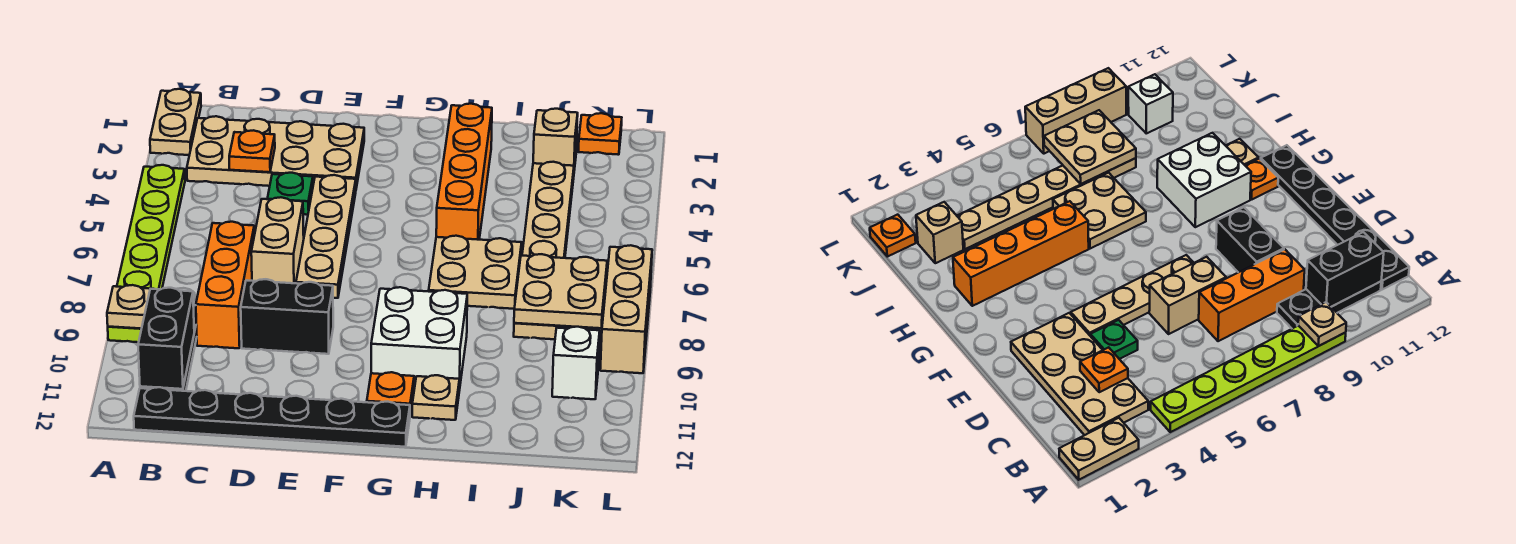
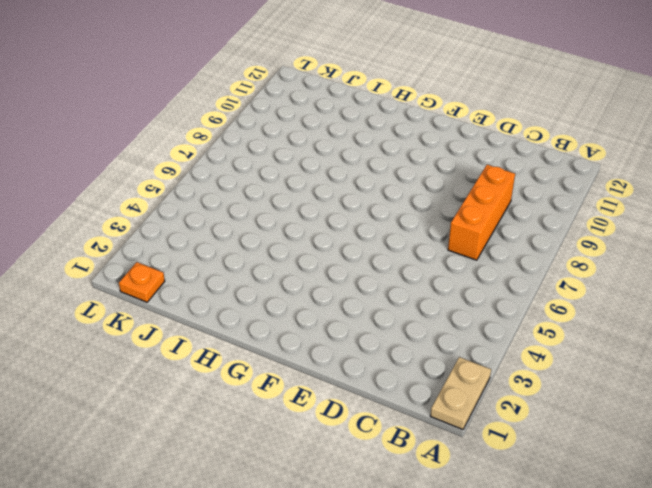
none -> lime plate A4:A9 level 1
none -> tan plate B2:E3 level 1
none -> black plate B9:B11 level 1

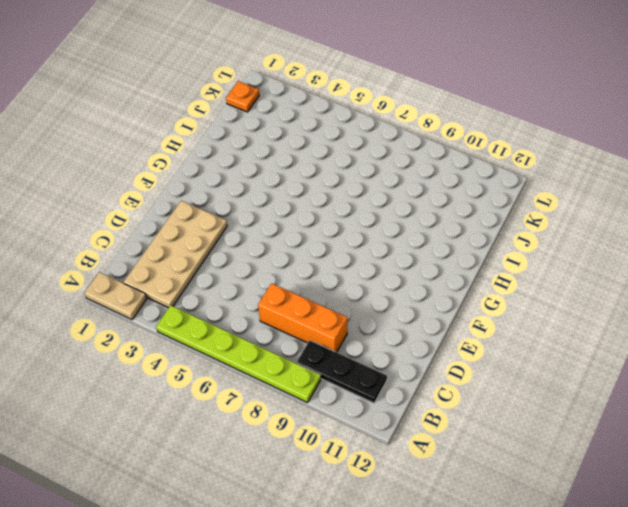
none -> black plate B12:G12 level 1
none -> green plate D4 level 1
none -> tan brick D6:D7 level 1

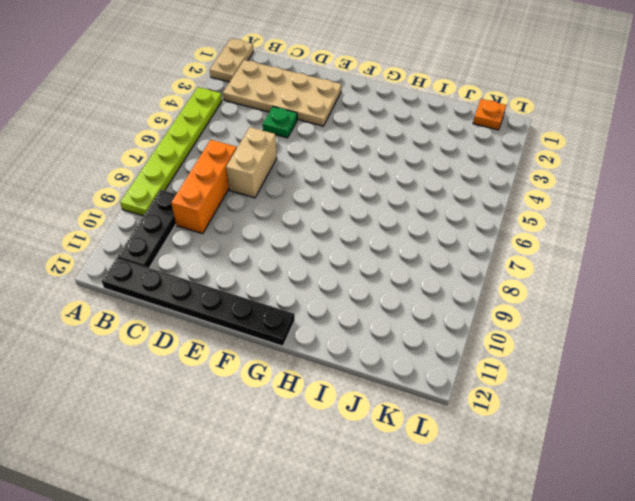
none -> black brick D9:E9 level 1
none -> tan plate E4:E7 level 1
none -> white brick G9:H10 level 1

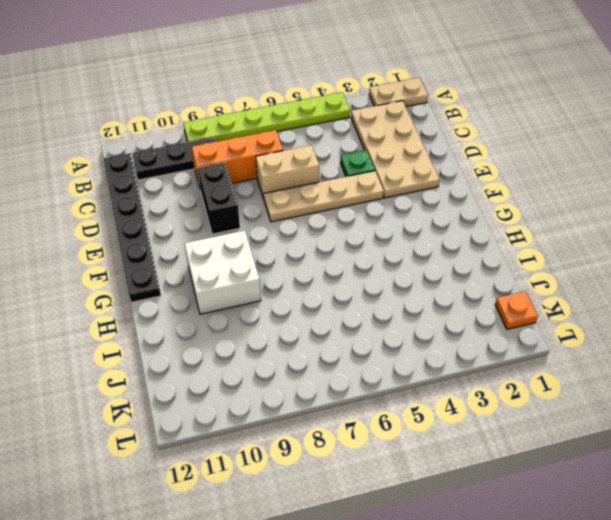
none -> orange plate G11 level 1
none -> orange brick H2:H5 level 1
none -> tan plate H6:I7 level 1

